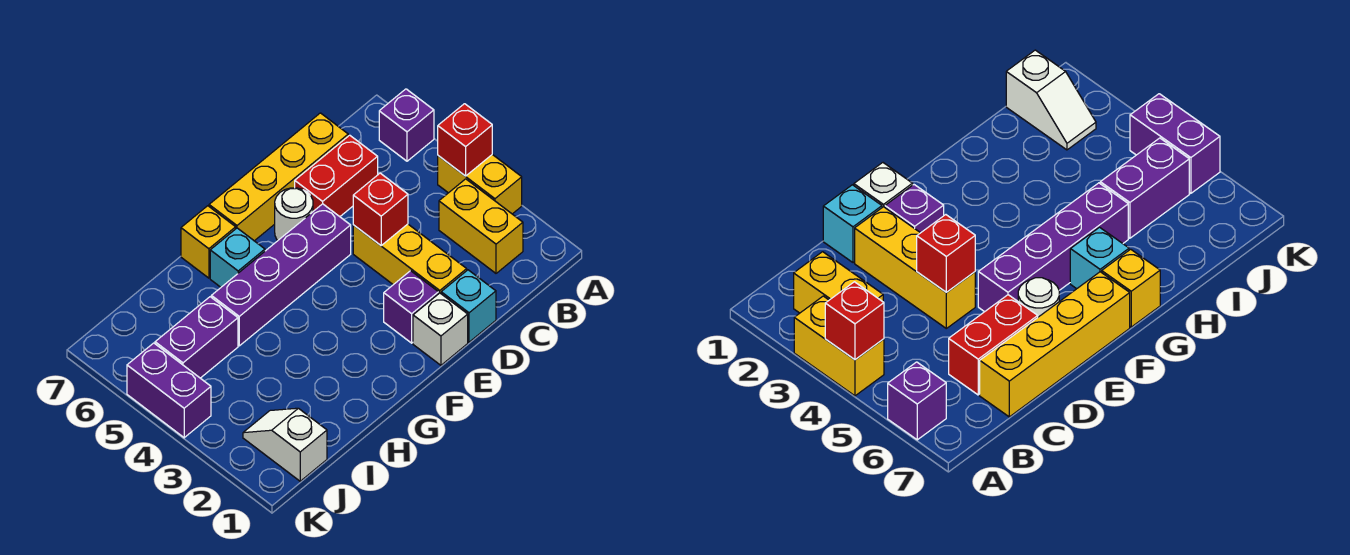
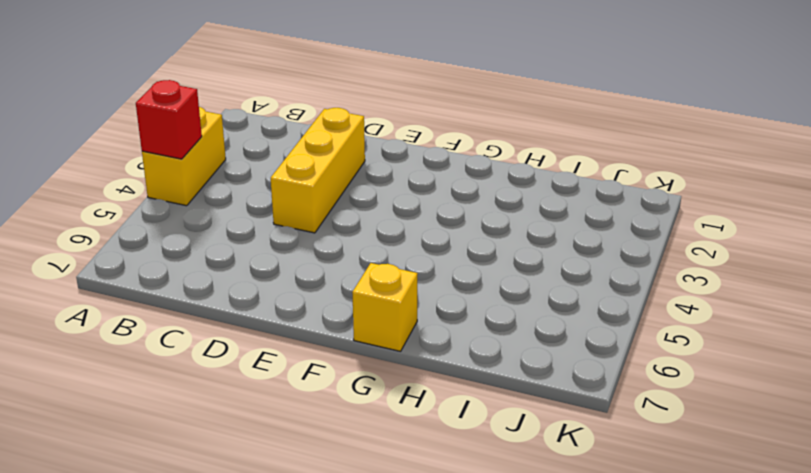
none -> purple brick A6 level 1
none -> yellow brick B2:B3 level 1
none -> red brick C6:D6 level 1

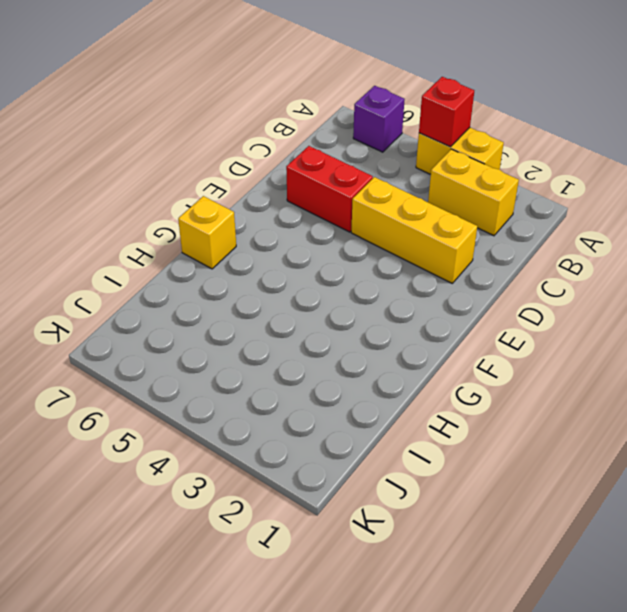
red brick D5:D6 level 1 -> red brick C6:D6 level 1
none -> yellow brick C7:F7 level 1
none -> cyan brick D1 level 1
none -> white brick E1 level 1

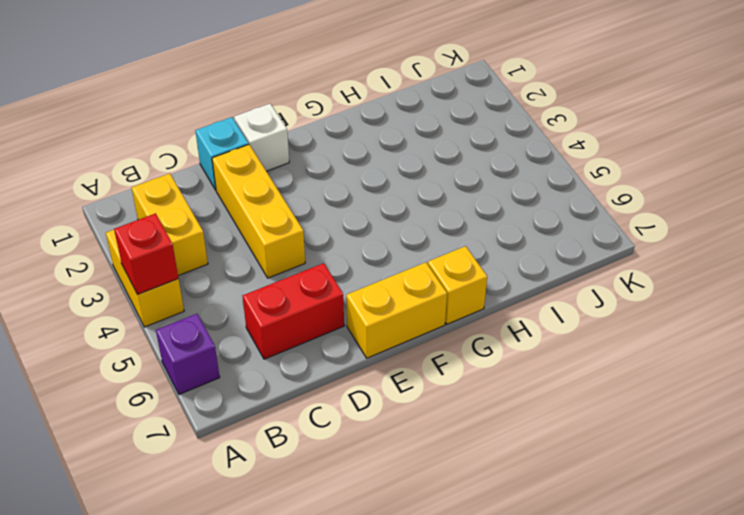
yellow brick E7:F7 level 1 -> yellow brick C7:F7 level 1
none -> purple brick E2 level 1
none -> purple brick E5:H5 level 1
none -> white round brick E6 level 1

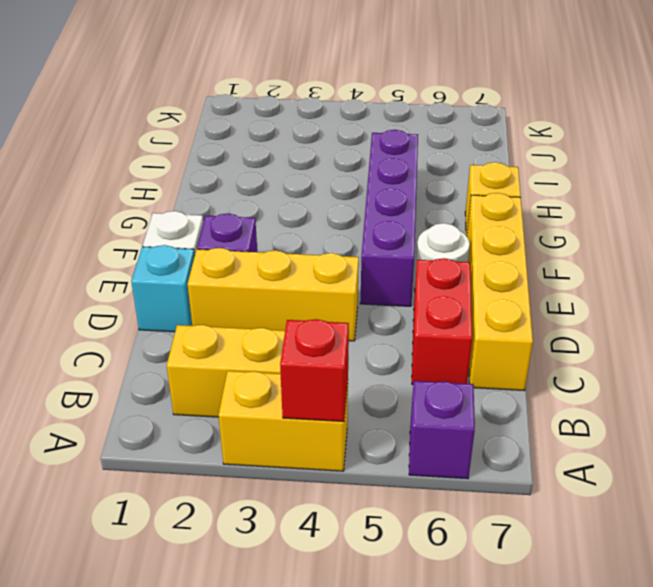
none -> cyan brick G6 level 1
none -> purple brick I5:J5 level 1
none -> white slope J1:J2 level 1 top 1

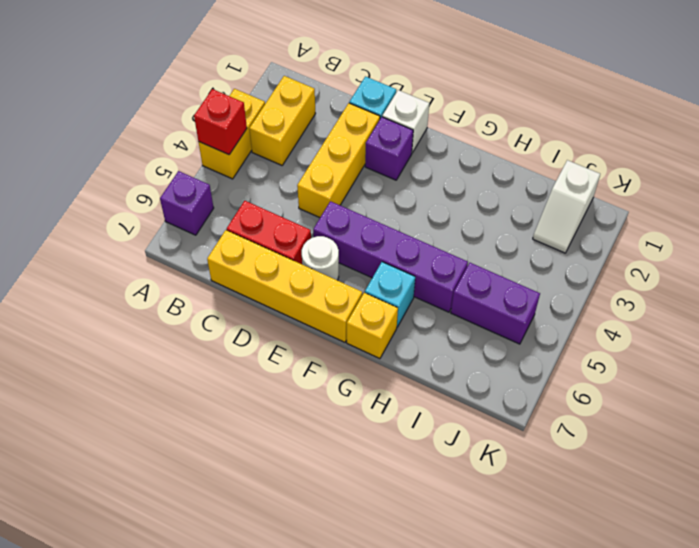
none -> purple brick K4:K5 level 1
none -> red brick D4 level 2

